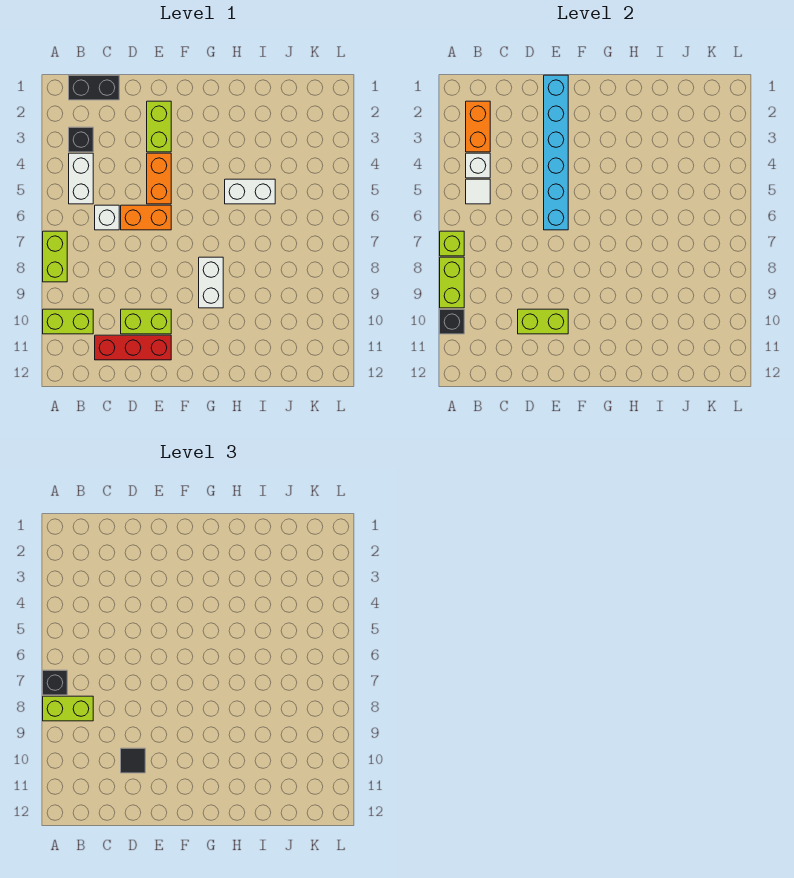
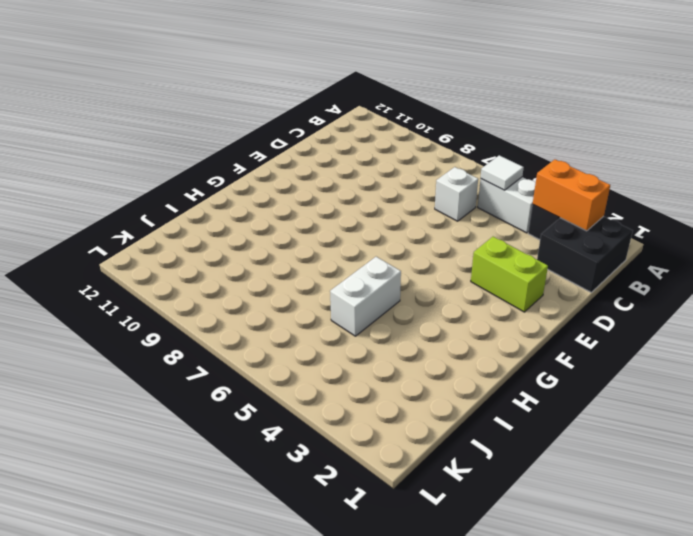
black brick B1:C2 level 1 -> black brick B1:C1 level 1
none -> lime brick A7:A8 level 1
none -> lime brick A10:B10 level 1
none -> red brick C11:E11 level 1

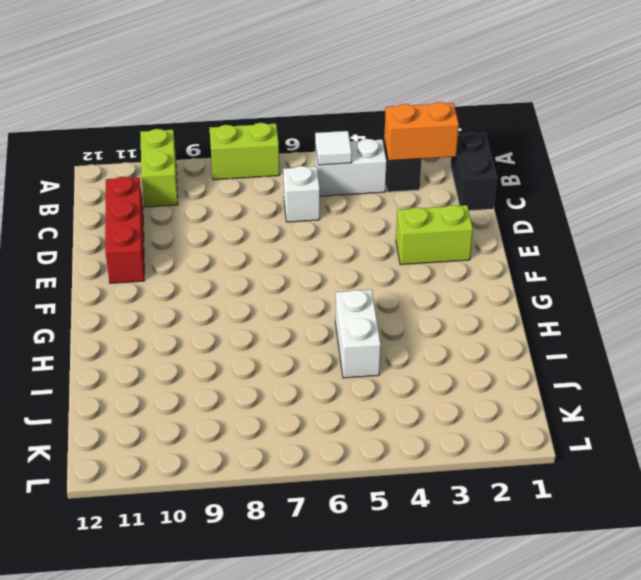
none -> orange brick D6:E6 level 1
none -> lime brick D10:E10 level 1
none -> orange brick E4:E5 level 1

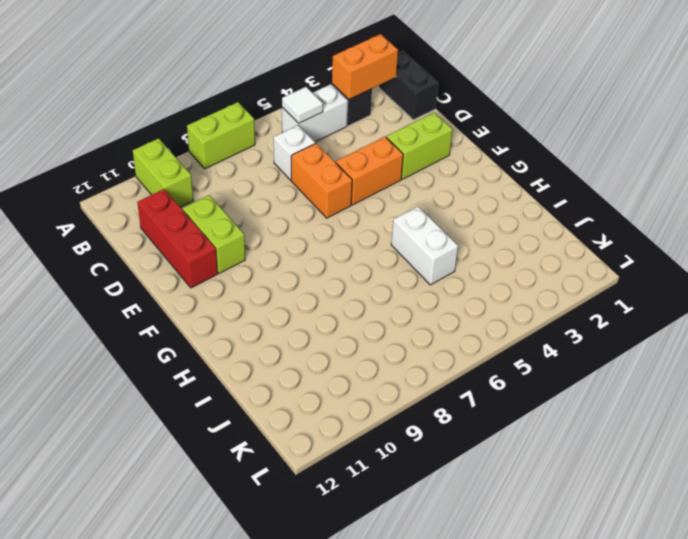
none -> white brick G8:G9 level 1
none -> lime brick A7 level 2
none -> lime brick A8:A9 level 2

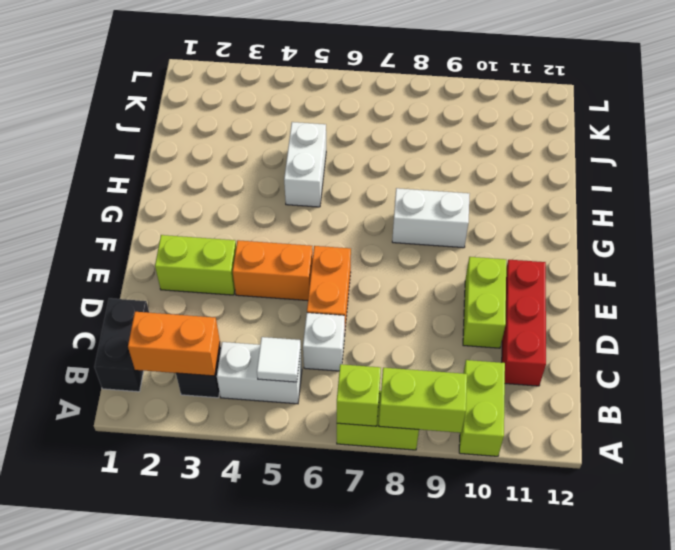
none -> black brick A10 level 2
none -> white brick B4 level 2
none -> lime brick D10:E10 level 2

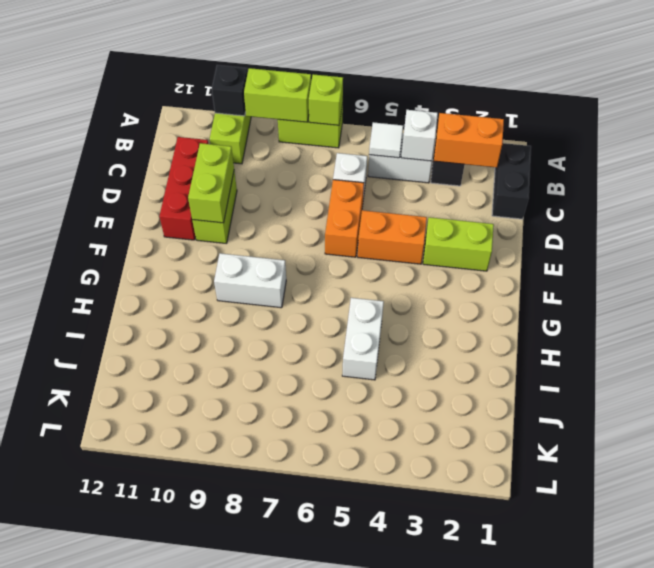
none -> cyan brick E1:E6 level 2
none -> black brick A7 level 3
none -> lime brick A8:B8 level 3

